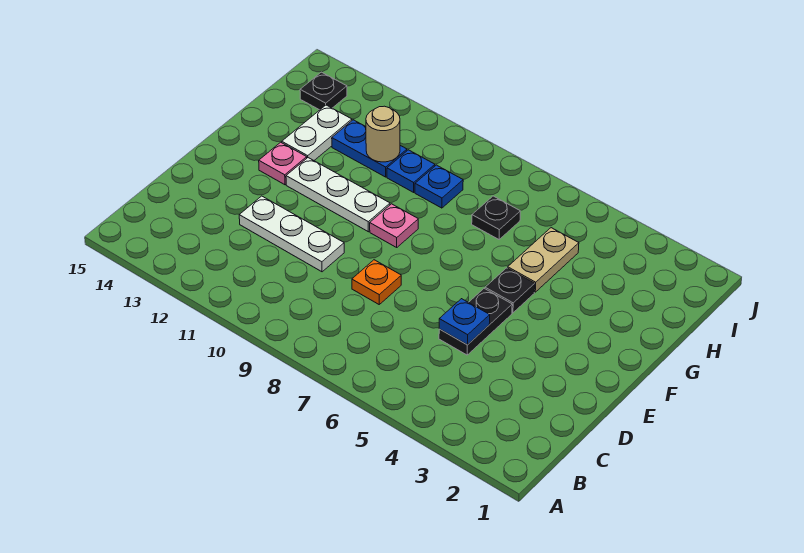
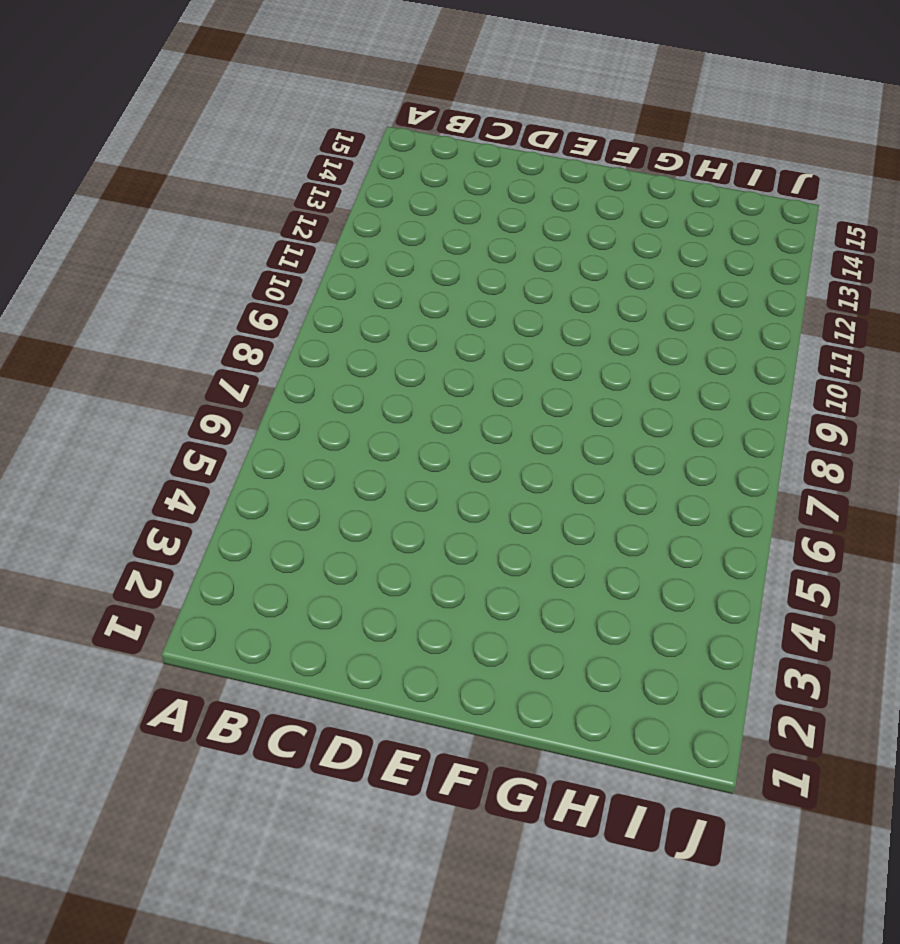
none -> black plate D5:E5 level 1
none -> orange plate D8 level 1
none -> white plate D10:D12 level 1

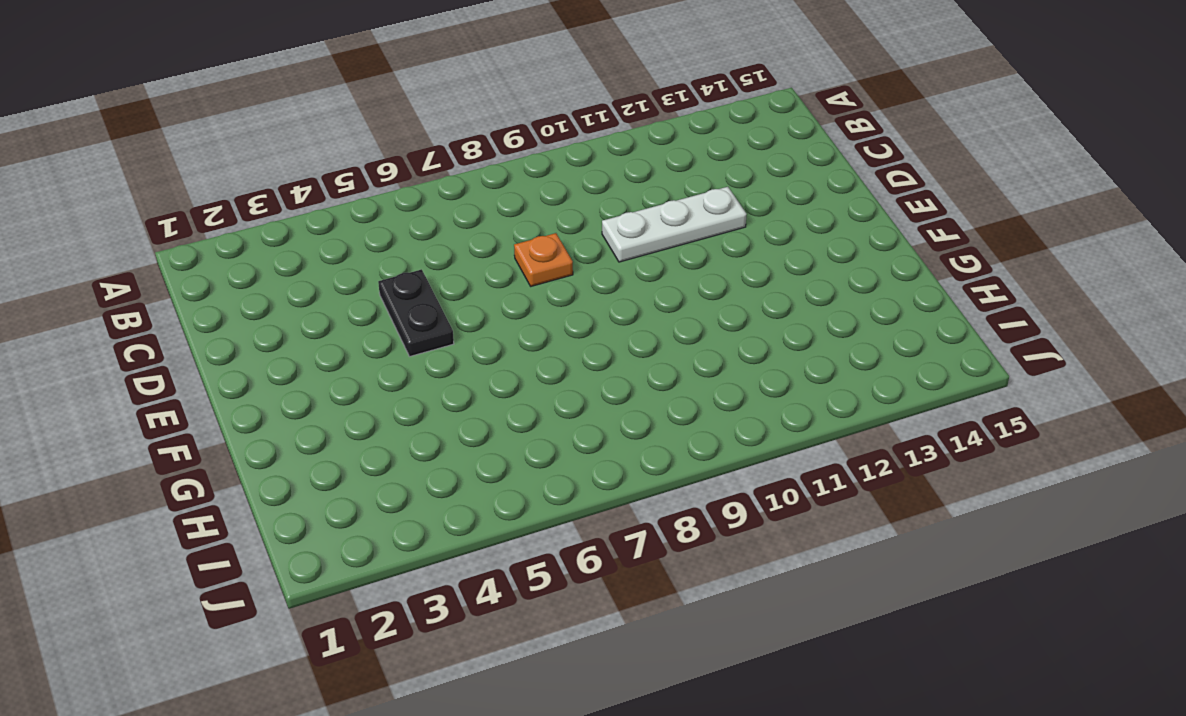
none -> black plate F5 level 1
none -> pink plate F9 level 1
none -> white plate F10:F12 level 1

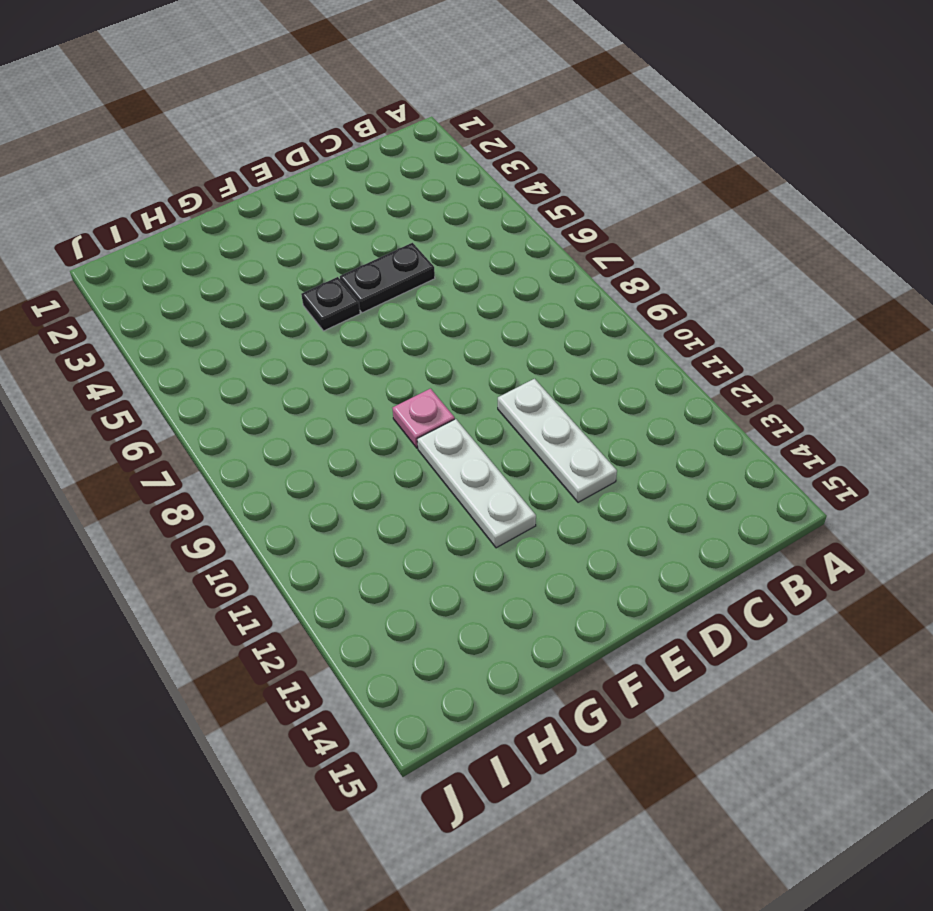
none -> orange plate D8 level 1
none -> pink plate F13 level 1
none -> tan plate G5:H5 level 1

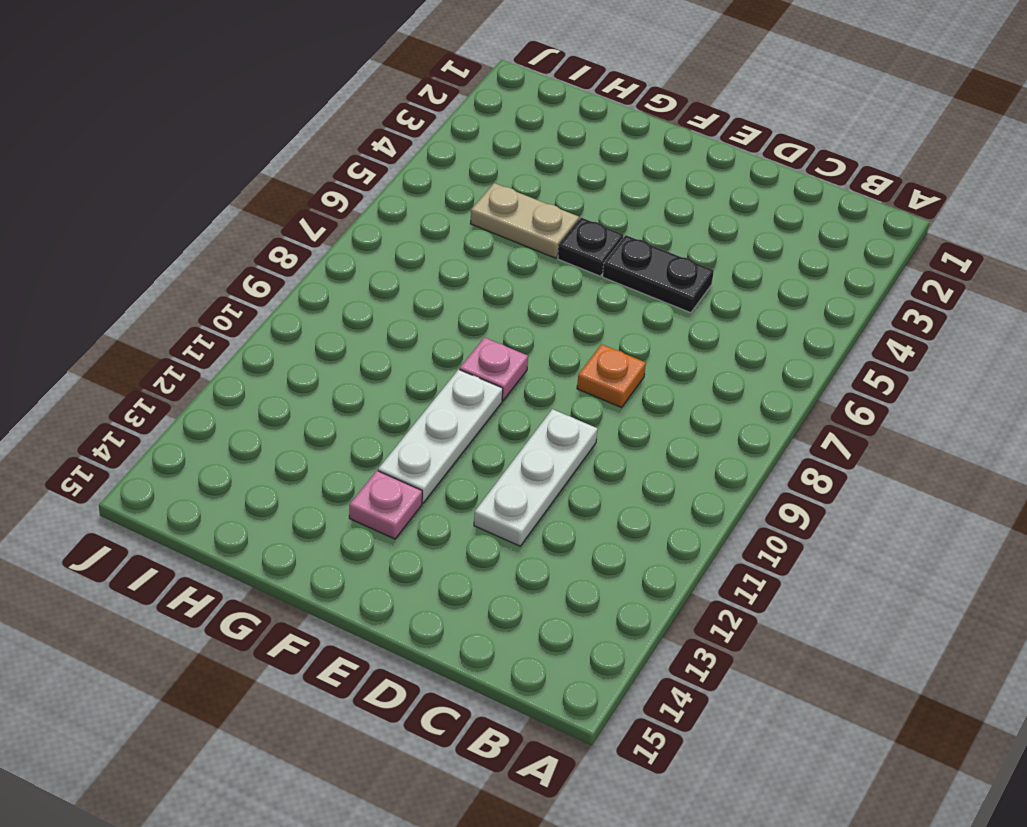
none -> white plate G13:H13 level 1
none -> black plate H7 level 1
none -> blue plate H9 level 1

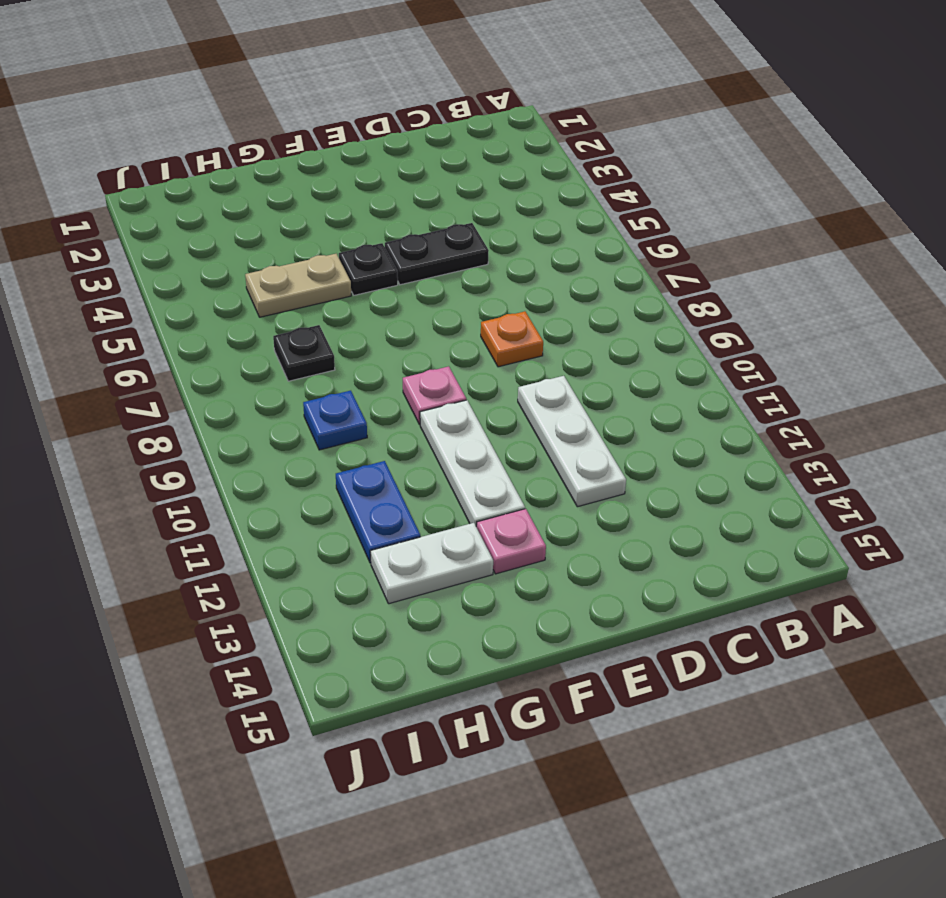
none -> blue plate H10 level 1
none -> black plate I14 level 1
none -> blue plate D5 level 2

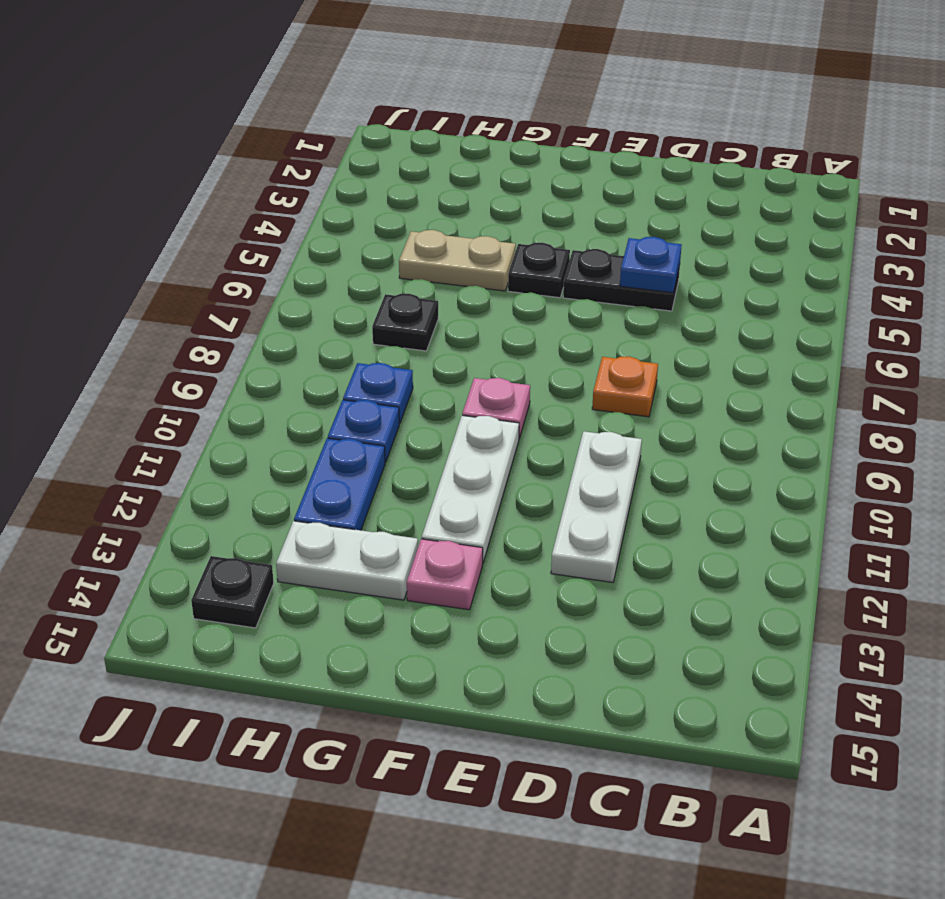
none -> tan round brick H11 level 2

